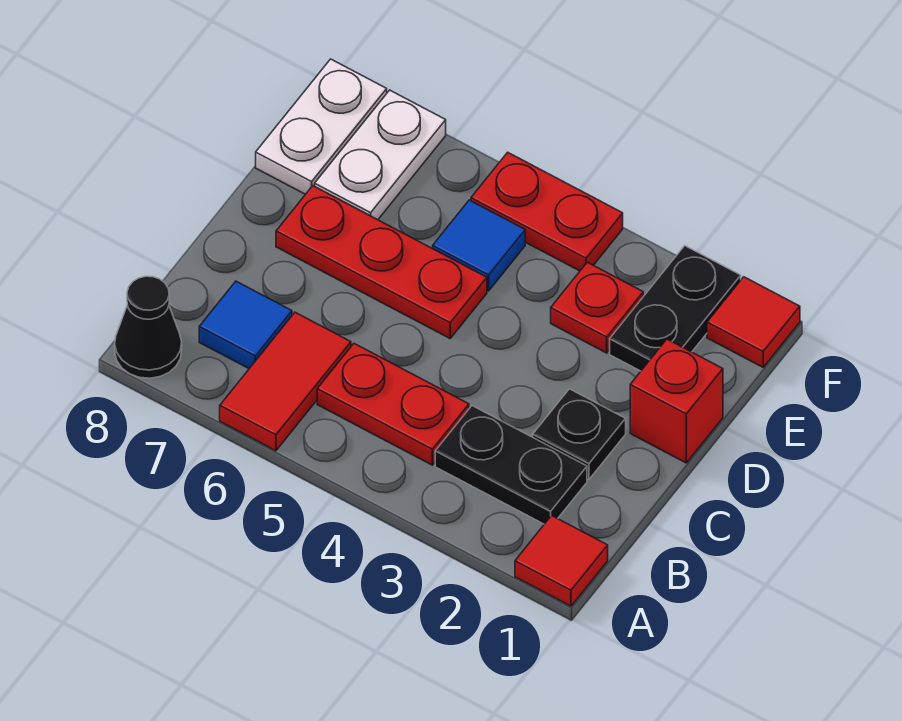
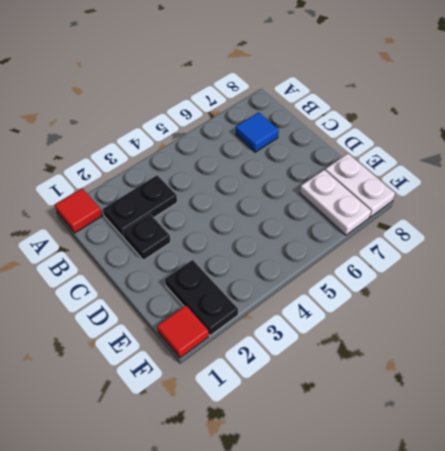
none -> red tile A6:B6 level 1
none -> black cone A8 level 1
none -> red plate B4:B5 level 1

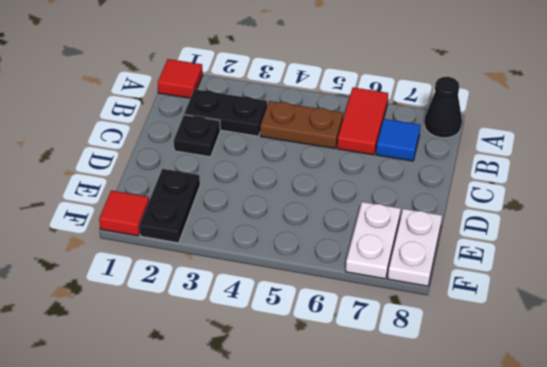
brown plate B4:B5 level 1 -> red plate B4:B5 level 1
none -> red brick D1 level 1
none -> red plate D5:D7 level 1
none -> red plate E3 level 1

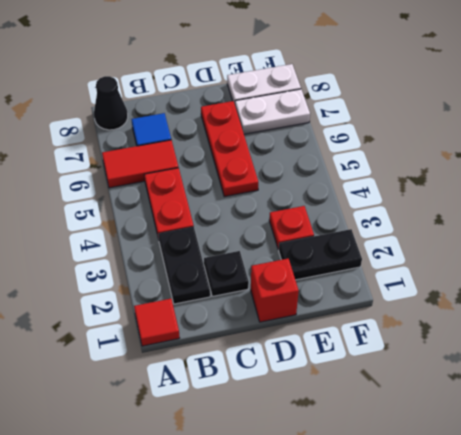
none -> blue tile E5 level 1
none -> red tile F1 level 1
none -> red plate F4:F5 level 1

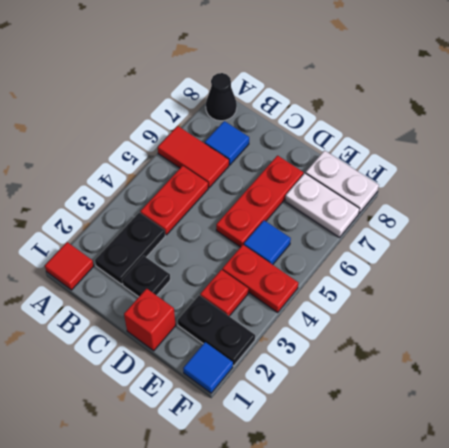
red plate E4:F4 level 1 -> red plate F4:F5 level 1
blue tile F1 level 1 -> red tile F1 level 1

